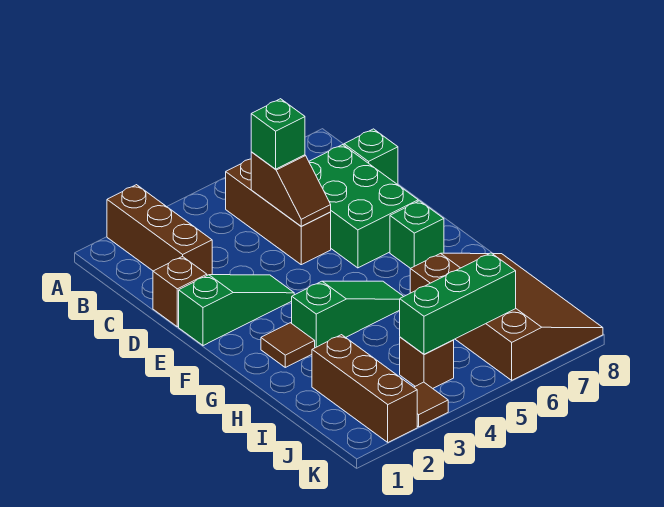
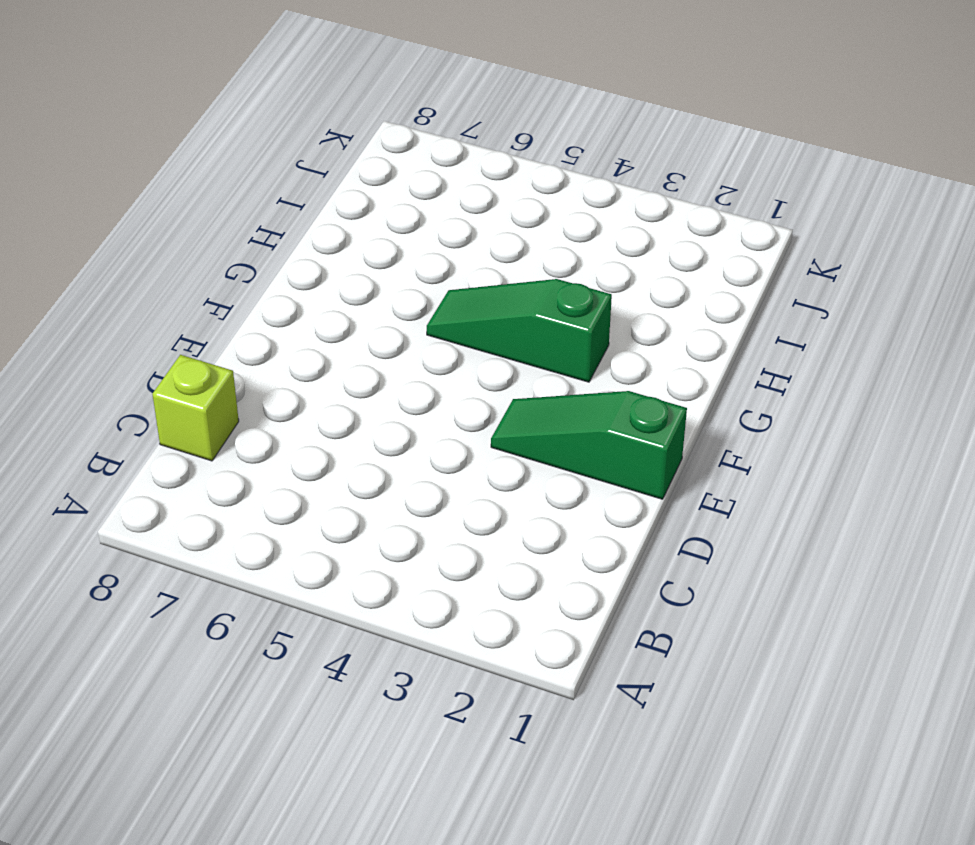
lime brick C8 level 1 -> green brick C8 level 1
none -> brown brick A2:C2 level 1
none -> brown brick B5:D5 level 1
none -> green brick C6:E7 level 1

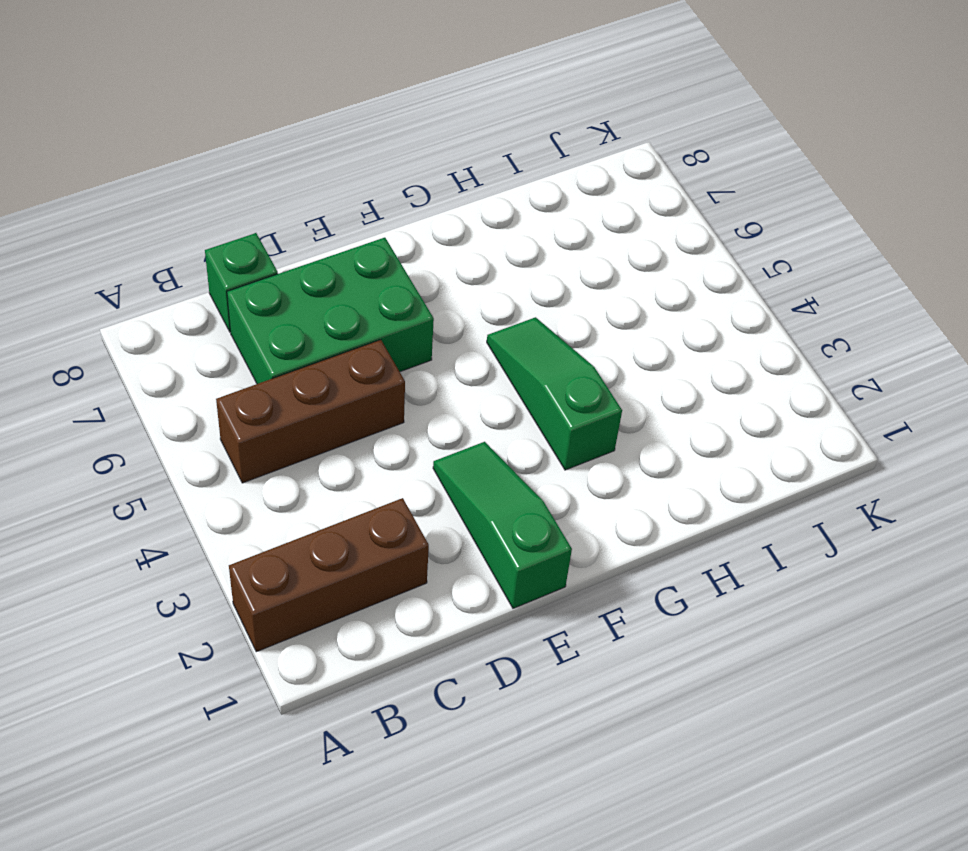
none -> brown brick D1 level 1
none -> green brick F7 level 1
none -> brown tile G2 level 1

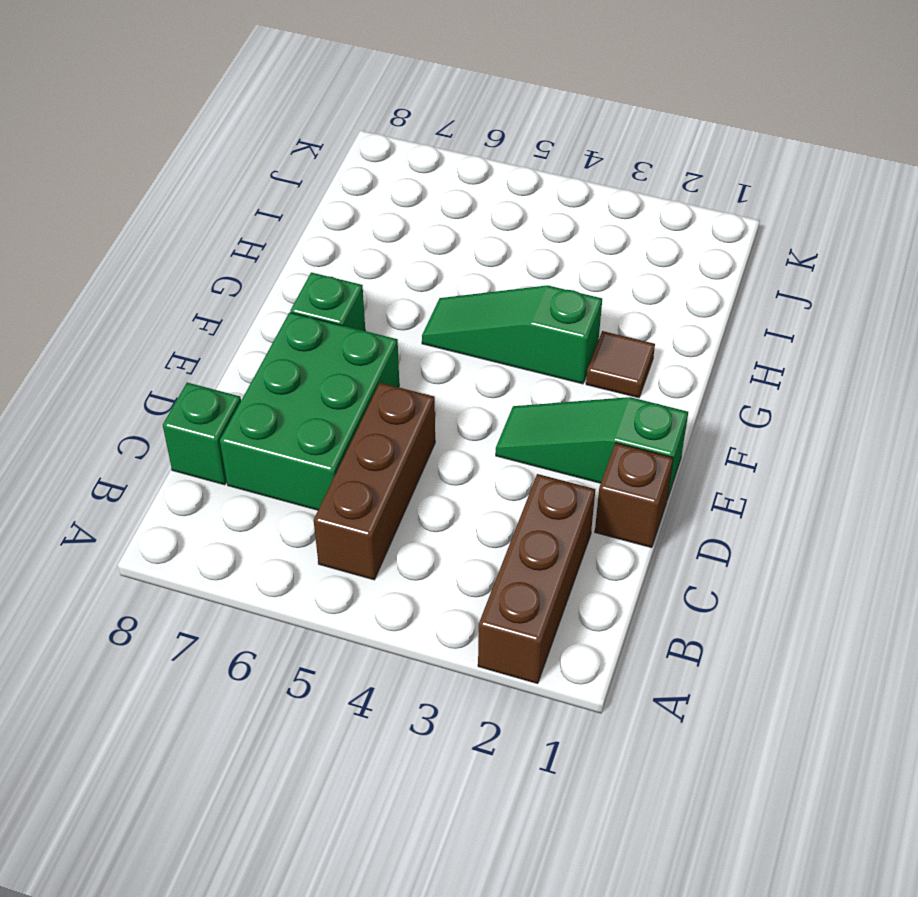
none -> brown slope H6:K8 level 1 top 6
none -> brown brick I2:K2 level 1
none -> brown brick J4 level 1

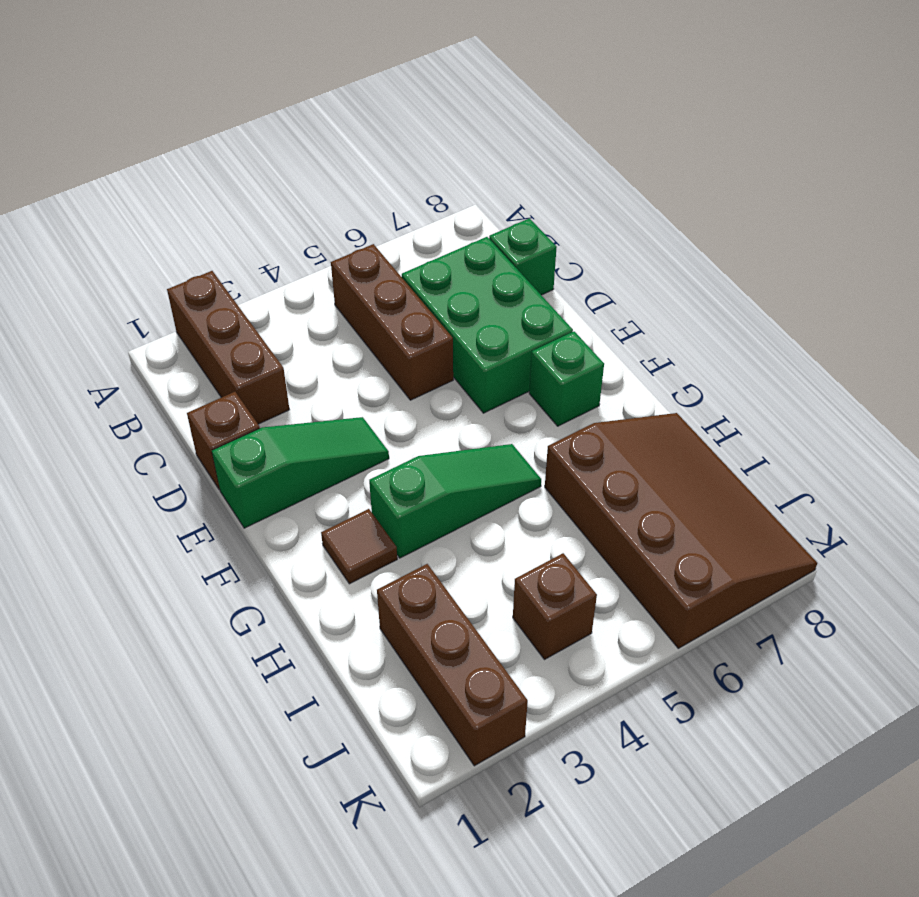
none -> brown tile K3 level 1
none -> brown slope C5:D5 level 2 top C
none -> green brick J4:J6 level 2

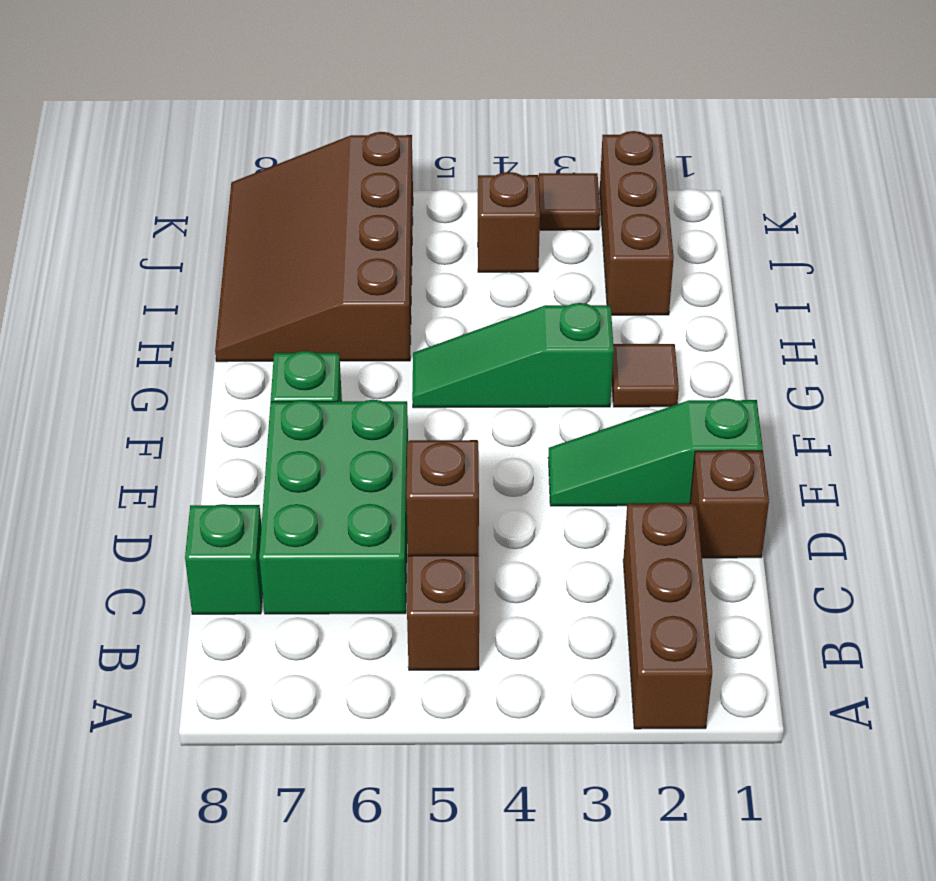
none -> green brick J4:J6 level 2
none -> green brick C5 level 3

